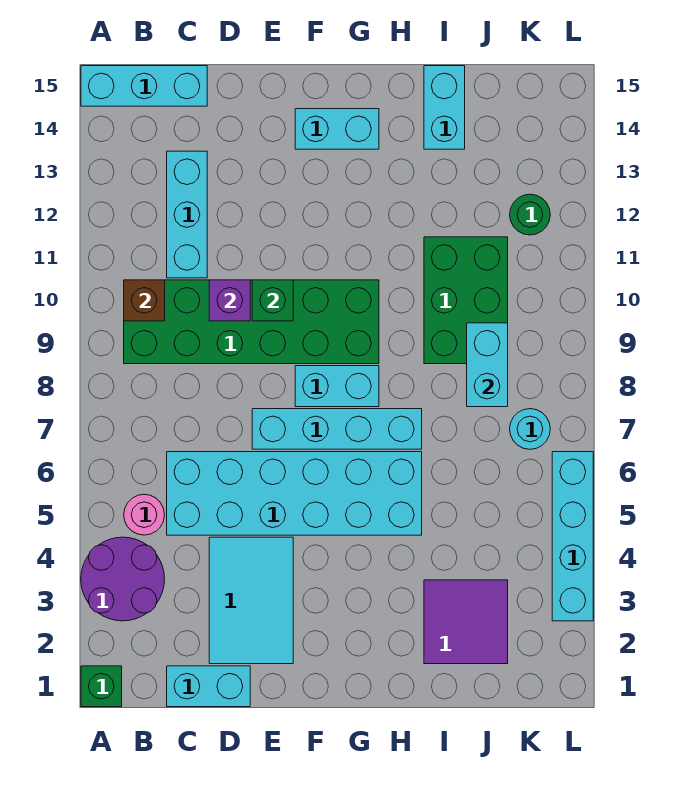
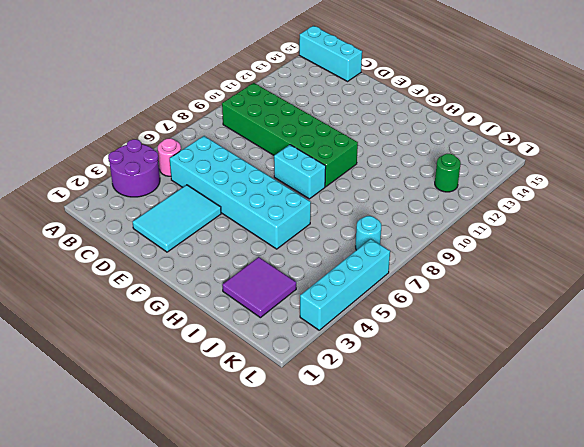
none -> green brick A1 level 1
none -> cyan brick C1:D1 level 1
none -> cyan brick C11:C13 level 1

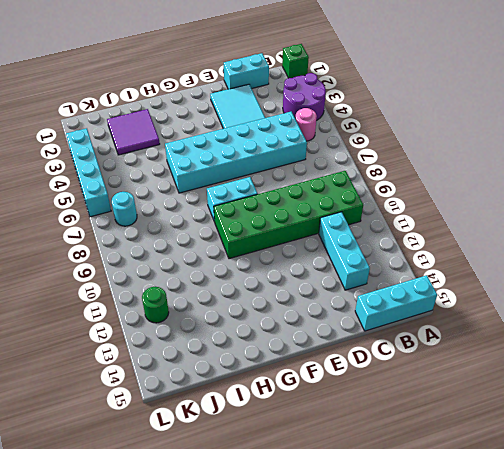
none -> cyan brick E7:H7 level 1
none -> cyan brick F14:G14 level 1
none -> green brick I9:J11 level 1

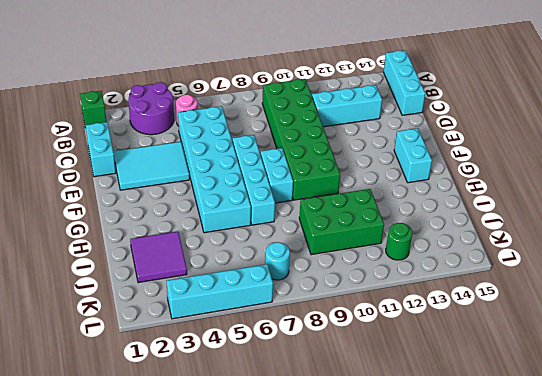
none -> cyan brick I14:I15 level 1
none -> brown brick B10 level 2
none -> purple brick D10 level 2

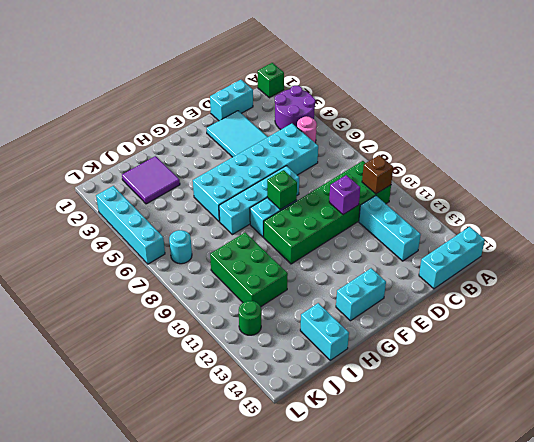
green brick F8 level 2 -> green brick E10 level 2
none -> cyan brick J8:J9 level 2

